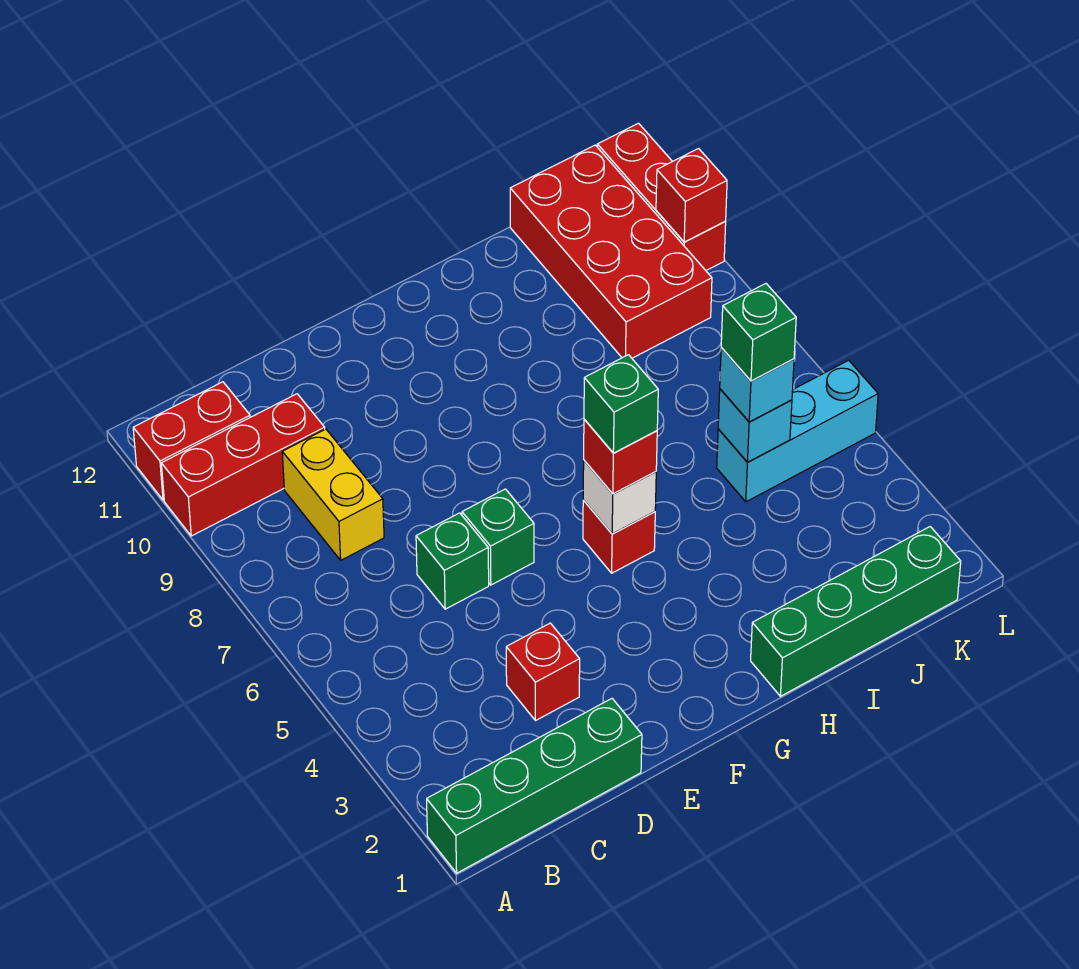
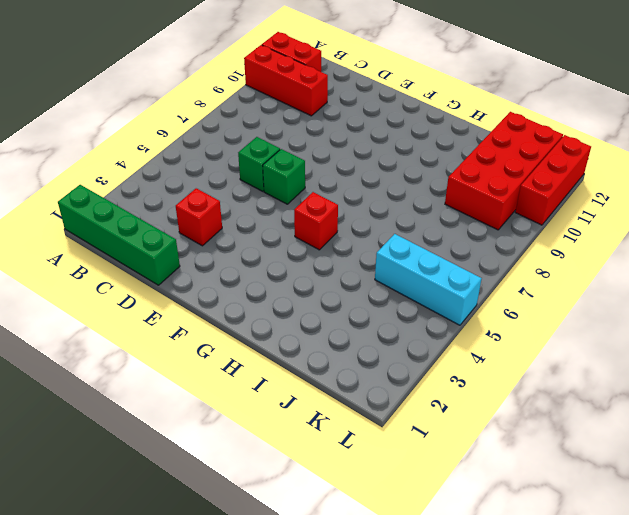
none -> yellow brick C8:C9 level 1
none -> green brick H1:K1 level 1
none -> white brick G5 level 2

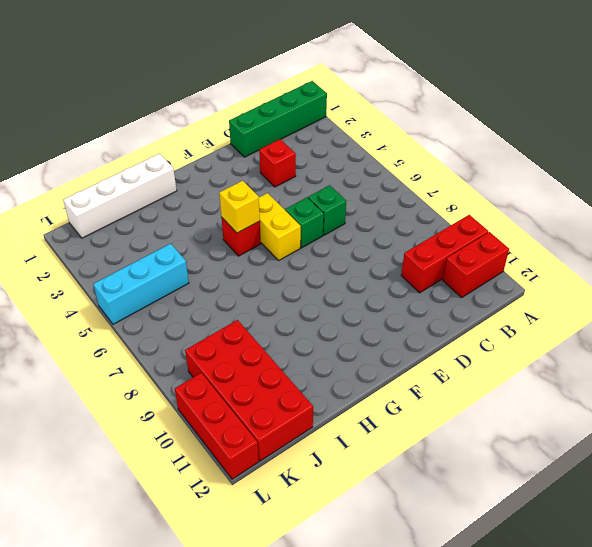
yellow brick F5:F6 level 1 -> yellow brick C8:C9 level 1
yellow brick G5 level 2 -> white brick G5 level 2
white brick H1:K1 level 1 -> green brick H1:K1 level 1
none -> cyan brick J5 level 2
none -> red brick L10 level 2
none -> red brick G5 level 3

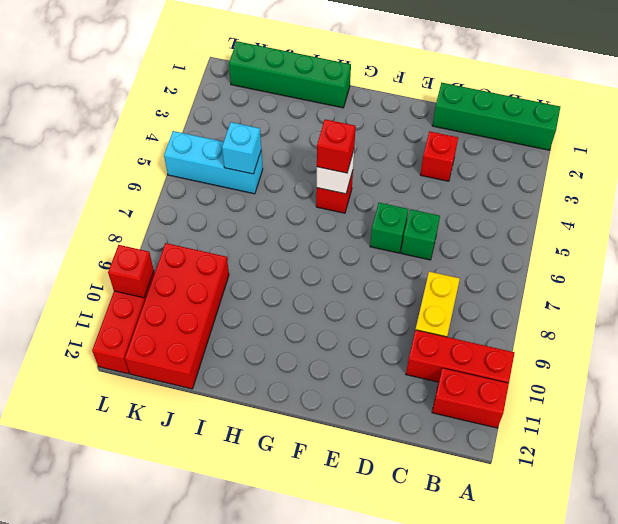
none -> cyan brick J5 level 3
none -> green brick G5 level 4
none -> green brick J5 level 4

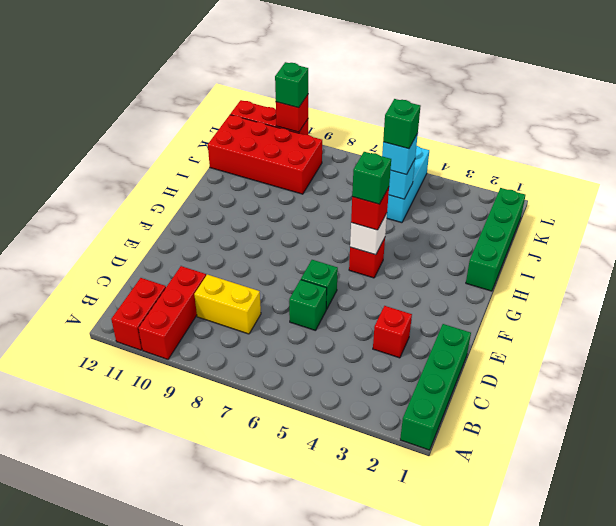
green brick L10 level 3 -> none

